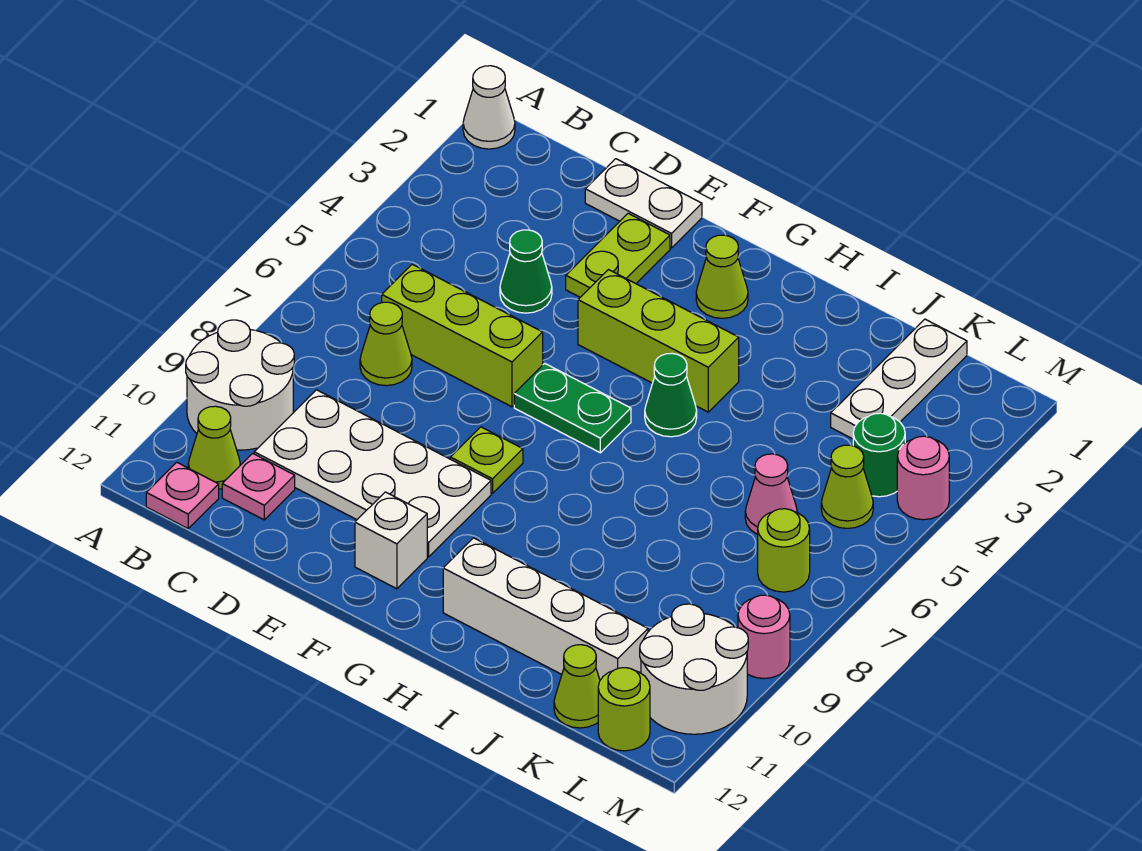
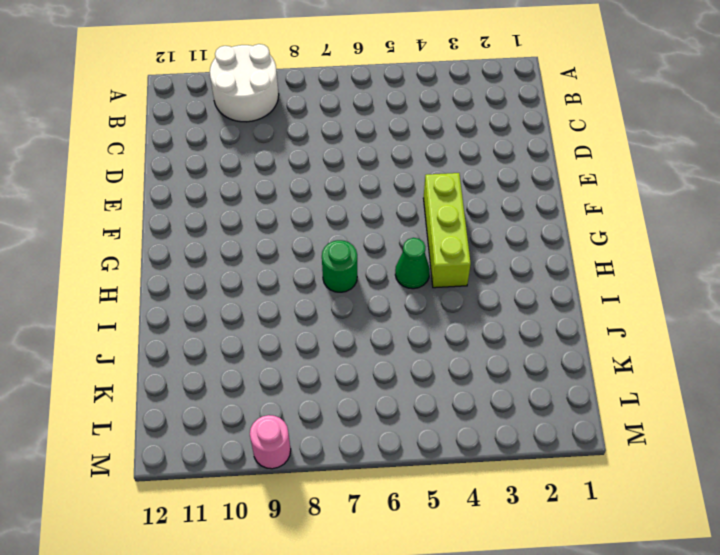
green round brick H7 level 1 -> green round brick L4 level 1
none -> white cone A1 level 1
none -> lime cone B11 level 1
none -> pink plate B12 level 1

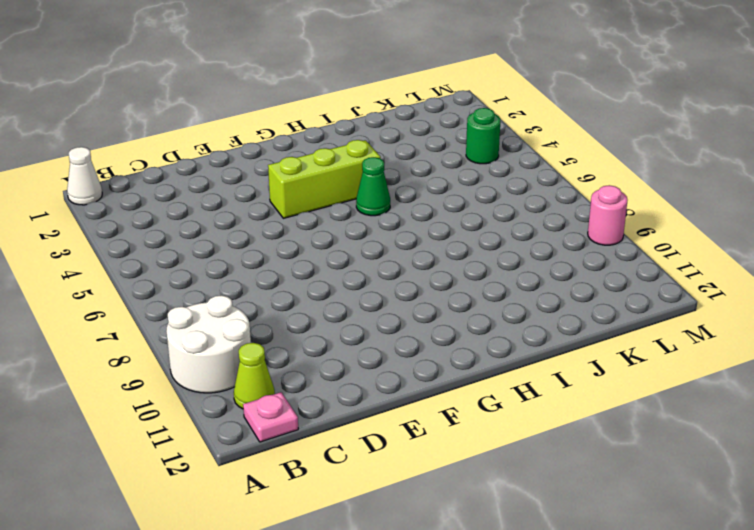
none -> lime brick C6:E6 level 1
none -> lime cone C7 level 1
none -> white plate C9:F10 level 1

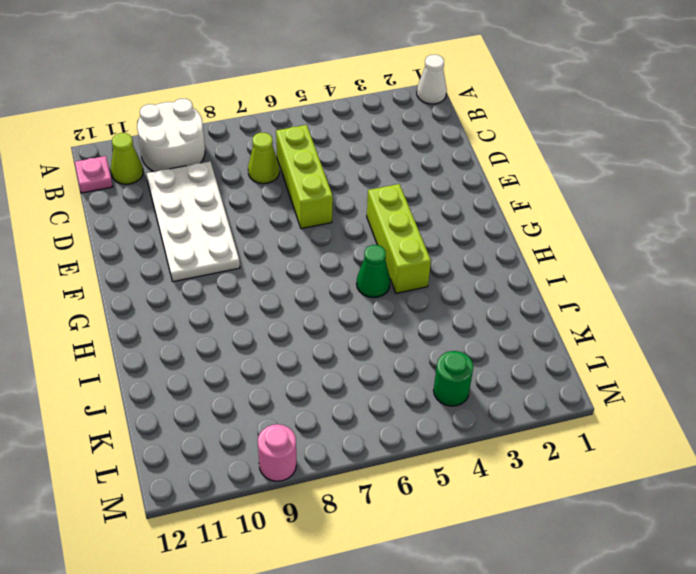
none -> pink plate C11 level 1
none -> white plate D1:E1 level 1
none -> green cone D4 level 1

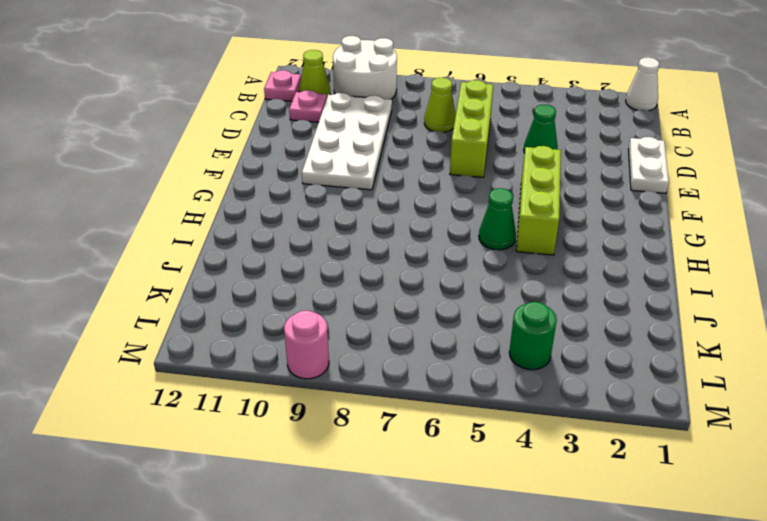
none -> lime plate E2:E3 level 1
none -> green plate F6:G6 level 1
none -> lime plate F8 level 1

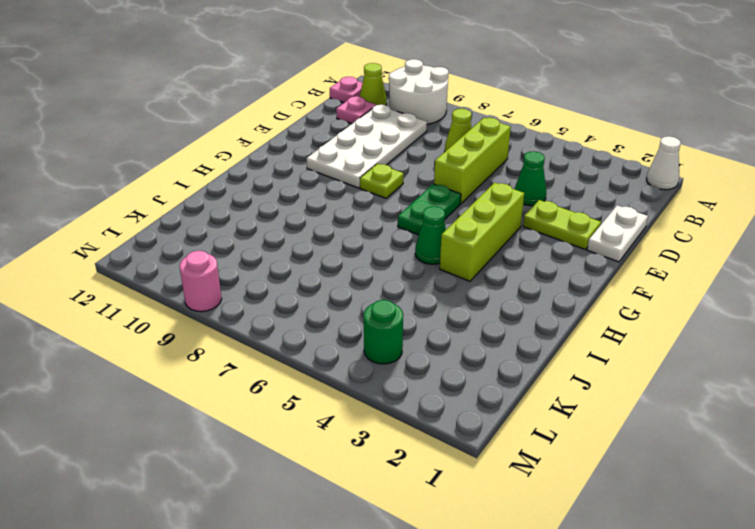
none -> white brick F11 level 1
none -> lime cone G2 level 1
none -> white brick H11:K11 level 1

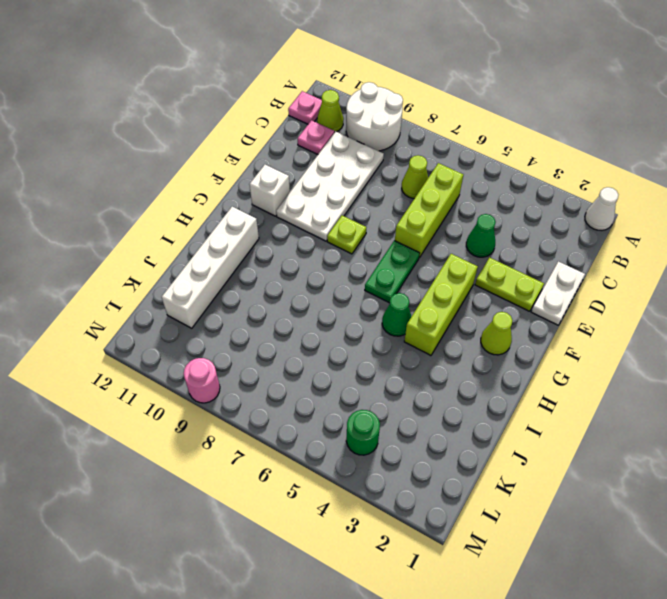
none -> white plate K1:K3 level 1
none -> pink cone K6 level 1
none -> lime cone K12 level 1

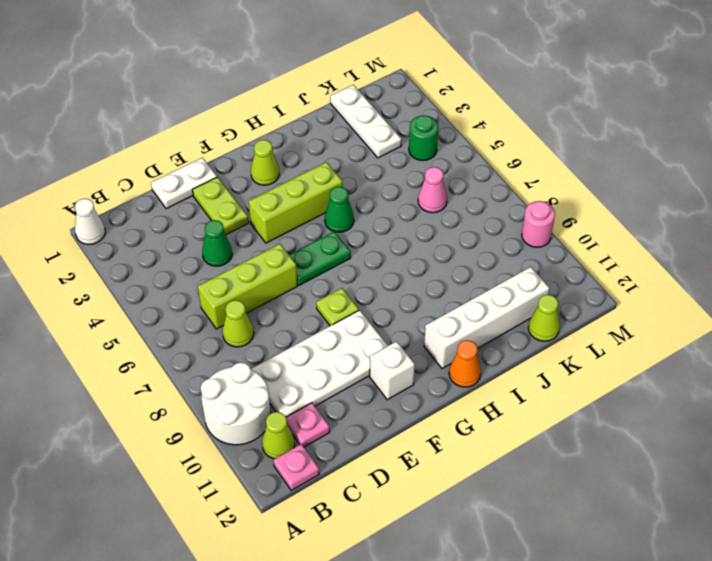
orange cone H12 level 1 -> none
none -> lime cone L5 level 1
none -> lime round brick L7 level 1
none -> white round brick L10:M11 level 1

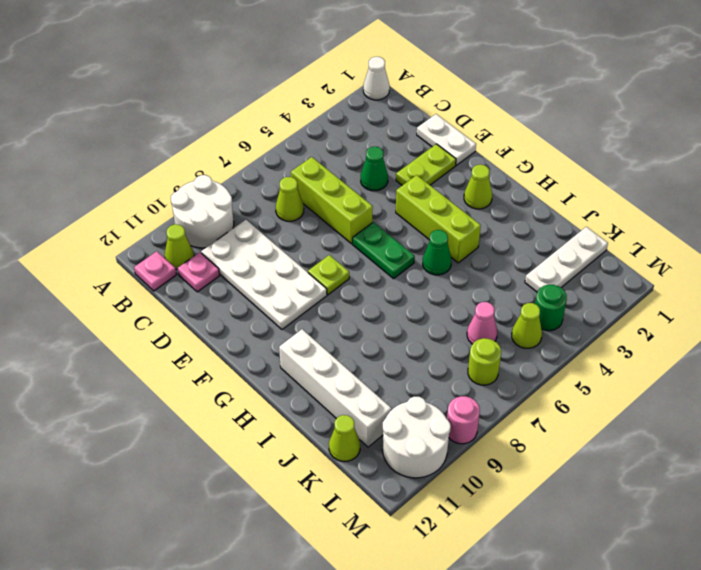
none -> white brick F11 level 1
none -> lime round brick L12 level 1
none -> pink round brick M4 level 1

